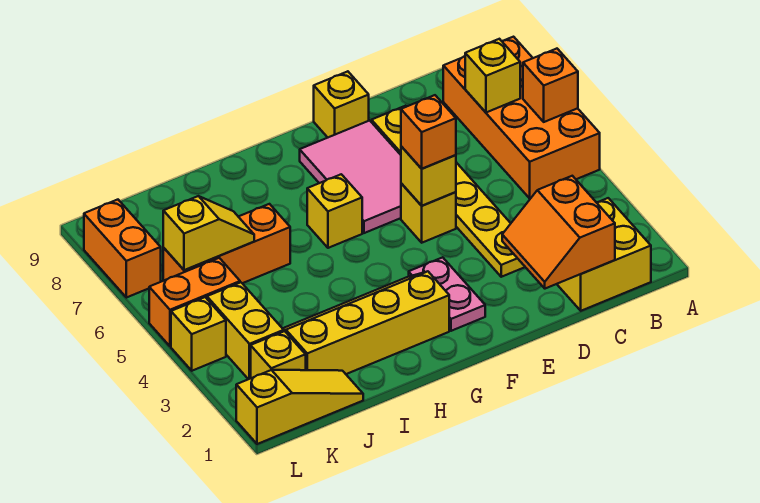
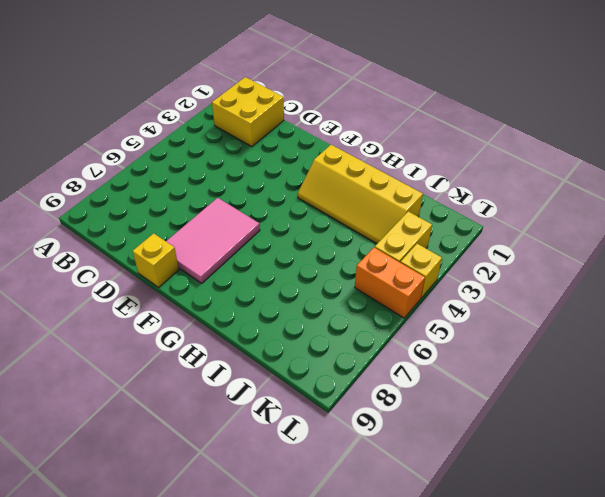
none -> orange brick A5:B8 level 1
none -> yellow plate D3:D8 level 1
none -> yellow brick E5 level 1

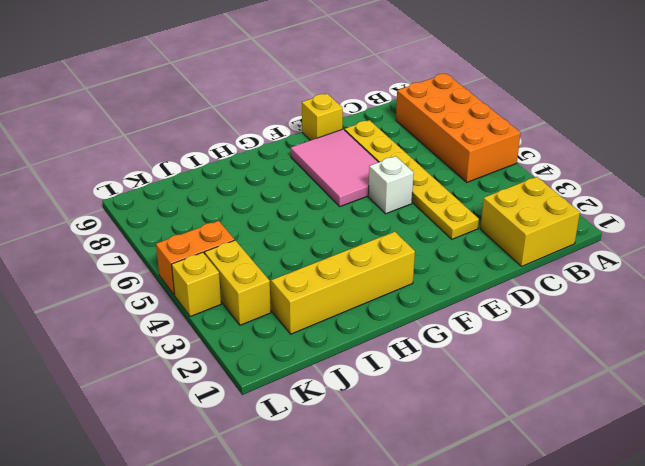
white brick E5 level 1 -> yellow brick E5 level 1
none -> pink plate F2:F3 level 1
none -> yellow brick G6 level 1
none -> orange brick I6:K6 level 1

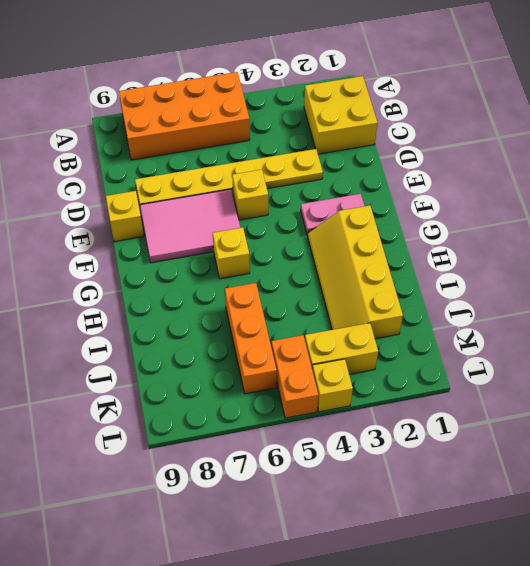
none -> yellow slope J1:L1 level 1 top L
none -> yellow brick K2 level 1
none -> orange brick L7:L8 level 1

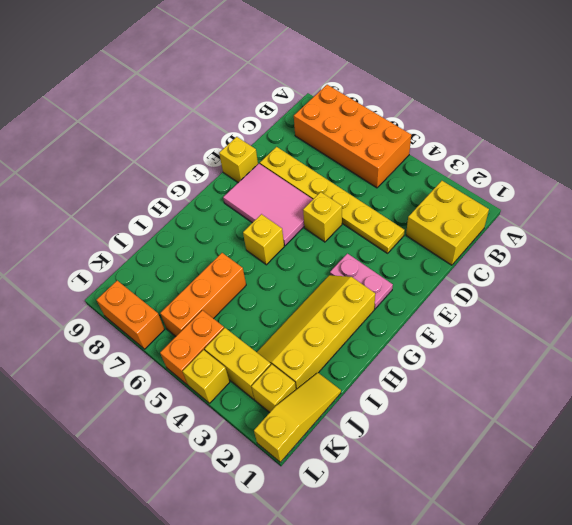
none -> orange brick A6 level 2
none -> yellow brick B7 level 2
none -> orange slope C1:D2 level 2 top C

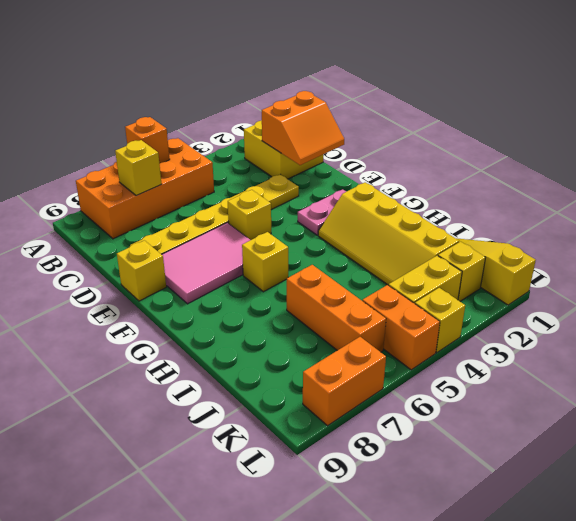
none -> yellow brick E5 level 2
none -> yellow slope J6:K6 level 2 top K
none -> orange brick E5 level 3

